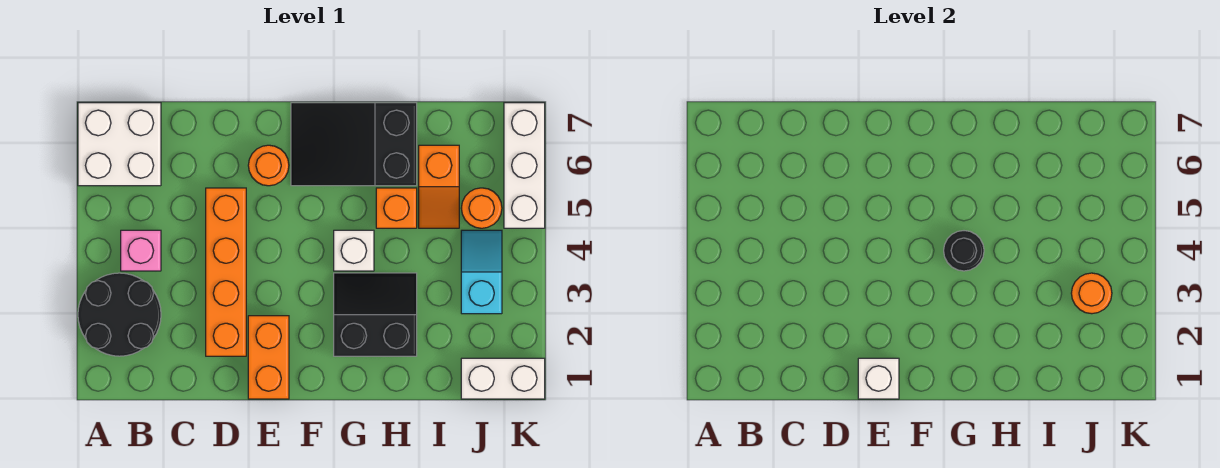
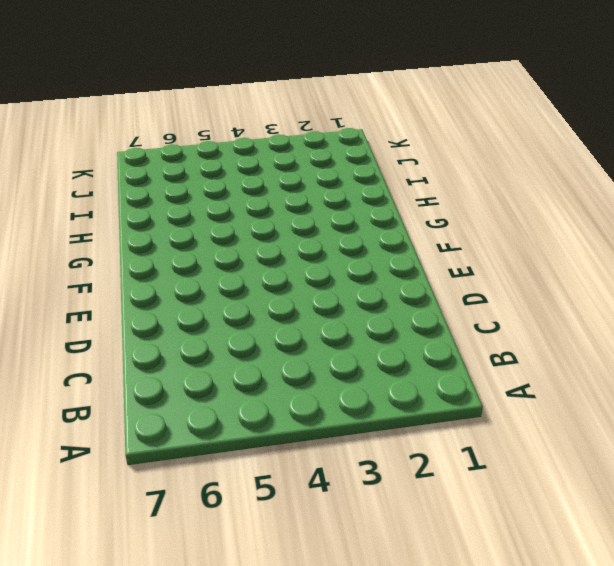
none -> black round brick A2:B3 level 1
none -> white brick A6:B7 level 1
none -> pink brick B4 level 1

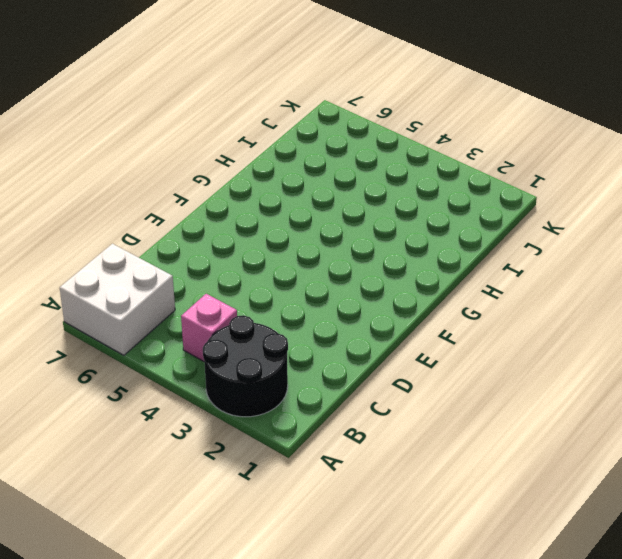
none -> orange brick D2:D5 level 1
none -> orange brick E1:E2 level 1
none -> orange round brick E6 level 1

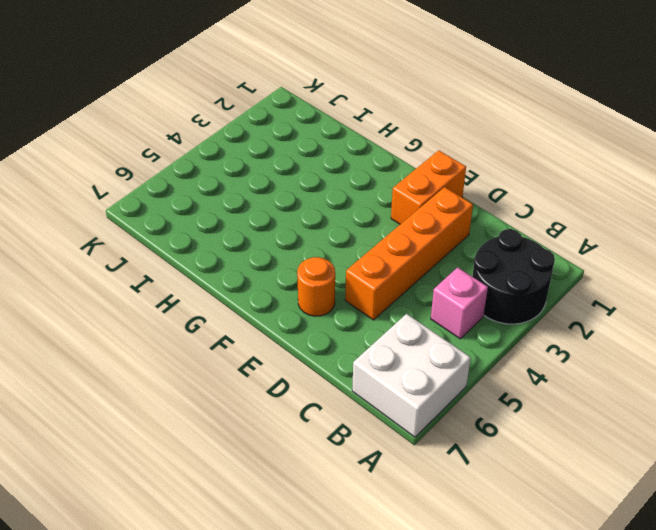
none -> black slope F6:H7 level 1 top H
none -> black slope G2:H3 level 1 top 2
none -> white brick G4 level 1

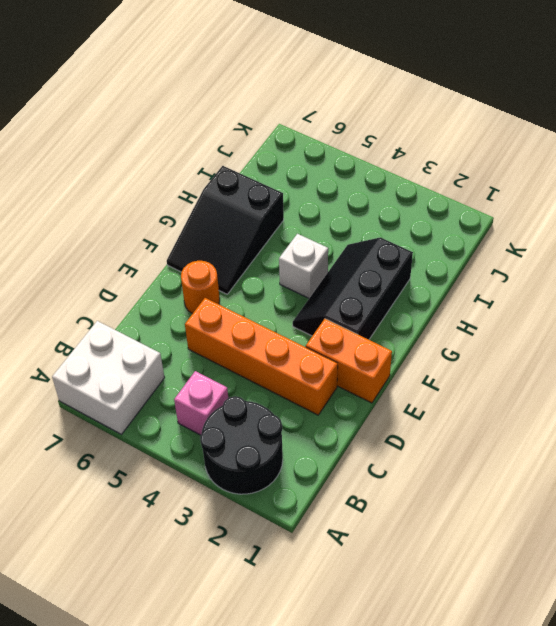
black slope F2:H3 level 1 top 2 -> black slope G2:H3 level 1 top 2
none -> orange brick H5 level 1
none -> orange slope I5:I6 level 1 top 6
none -> white brick J1:K1 level 1

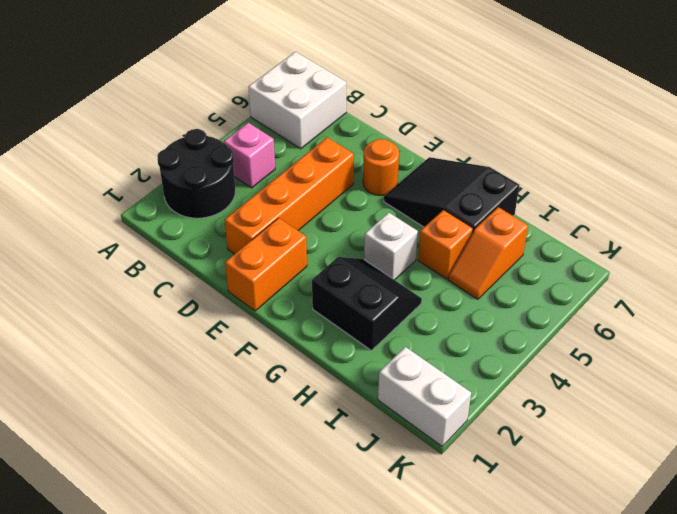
none -> cyan slope J3:J4 level 1 top 3
none -> orange round brick J5 level 1
none -> white brick K5:K7 level 1

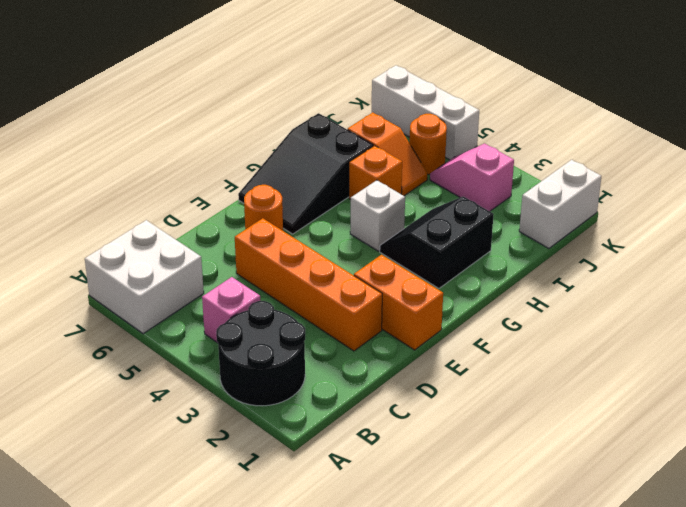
pink slope J3:J4 level 1 top 3 -> cyan slope J3:J4 level 1 top 3
none -> white brick E1 level 2
none -> black round brick G4 level 2
none -> orange round brick J3 level 2

